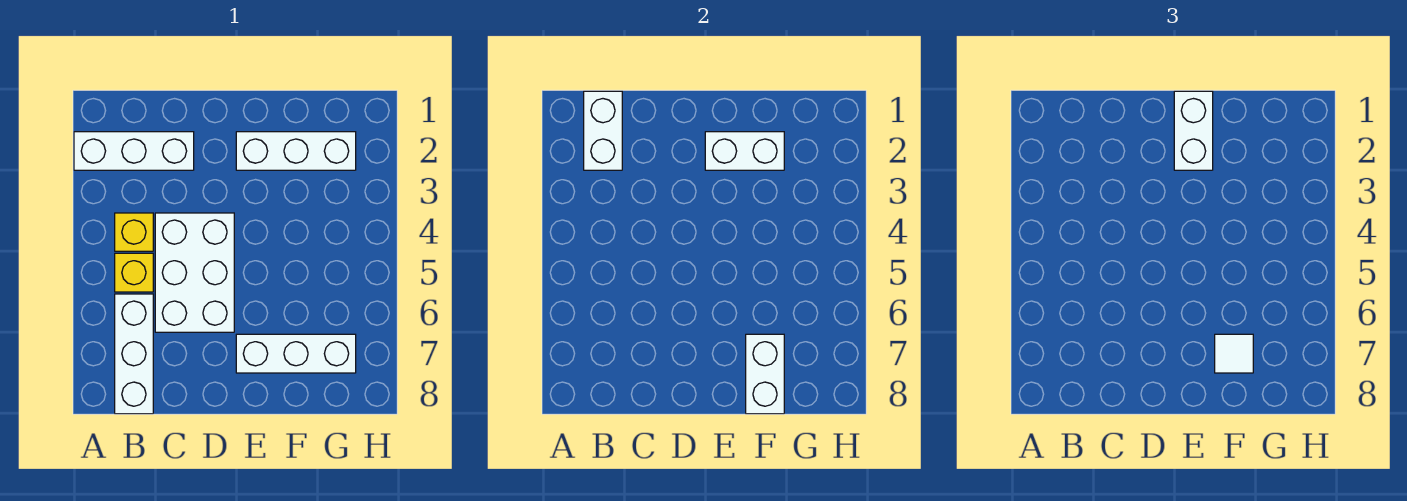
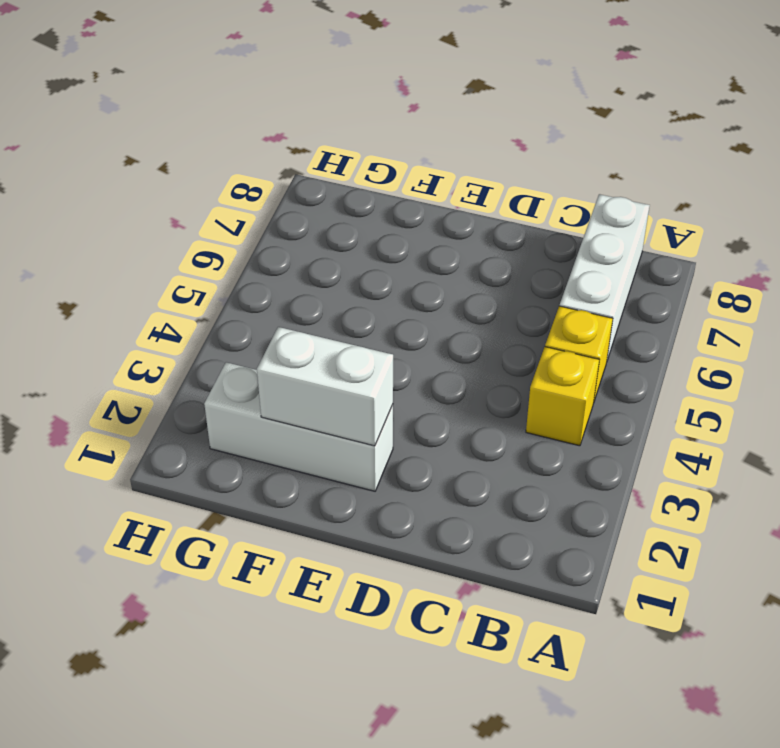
none -> white brick A2:C2 level 1
none -> white brick C4:D6 level 1
none -> white brick E7:G7 level 1

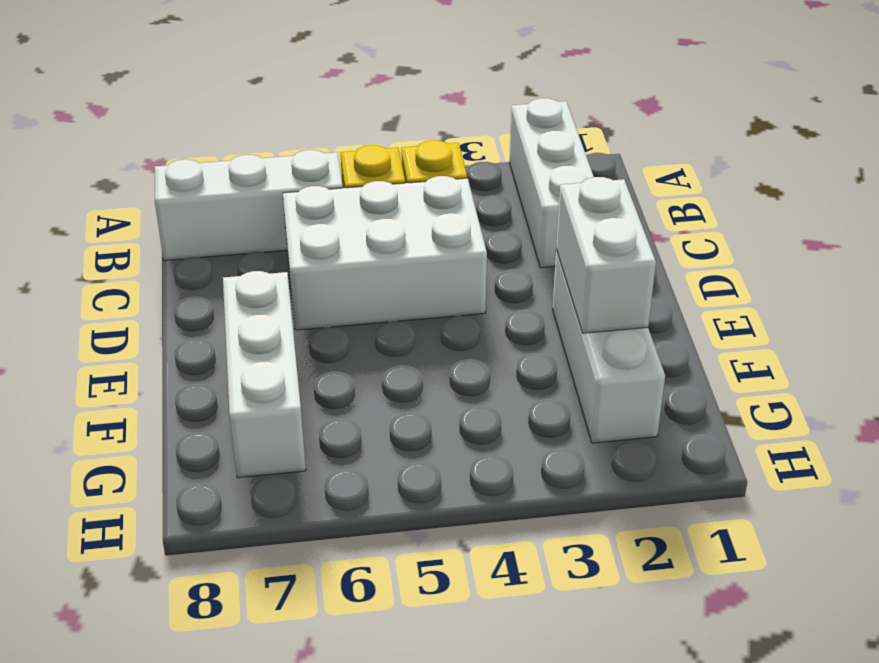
none -> white brick B1:B2 level 2
none -> white brick F7:F8 level 2
none -> white brick E1:E2 level 3

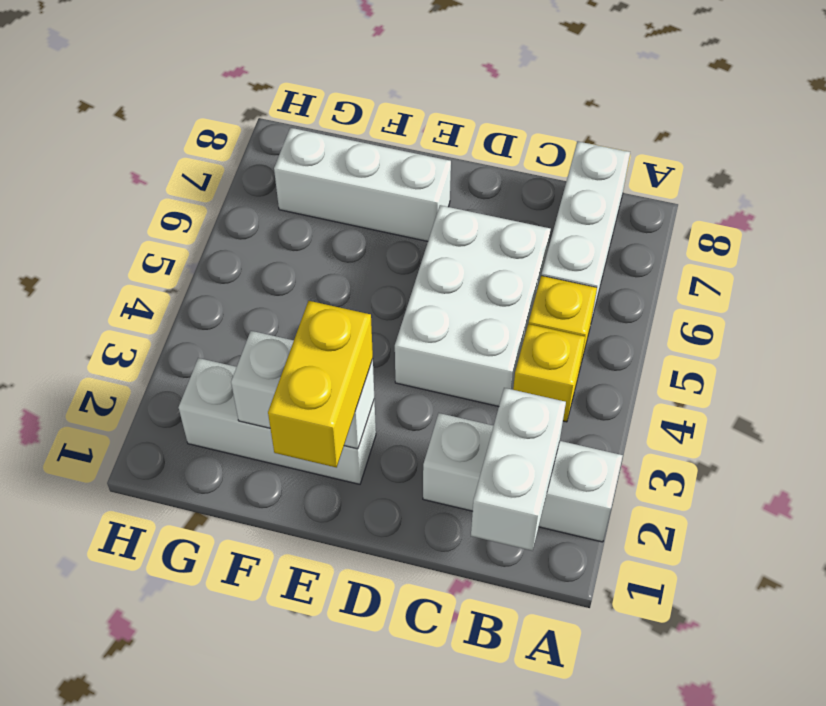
yellow brick E1:E2 level 3 -> white brick E1:E2 level 3
none -> white brick F7:F8 level 2
none -> white tile F7 level 3

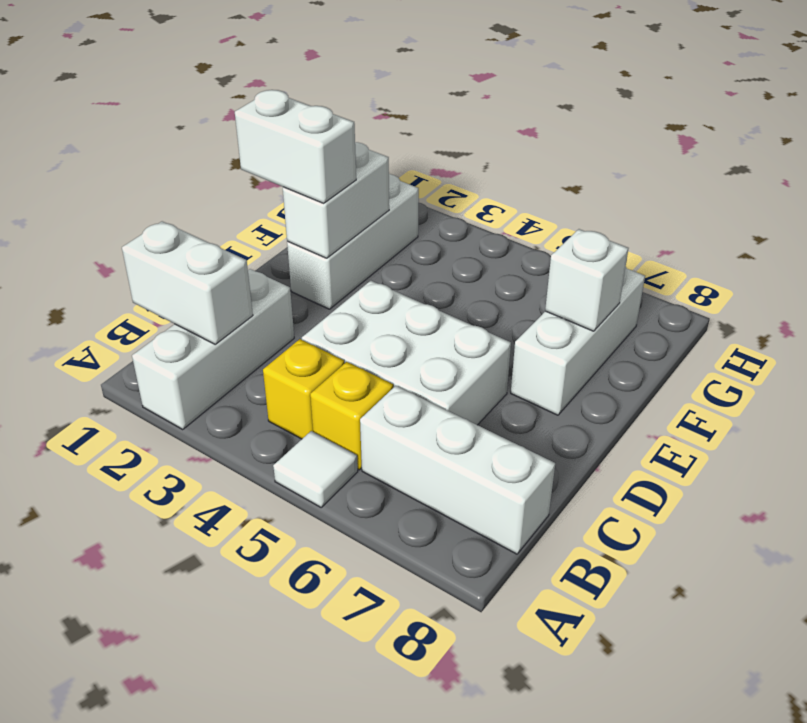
white tile A5 level 1 -> white tile F7 level 3
white brick F7 level 2 -> white brick F7:F8 level 2

